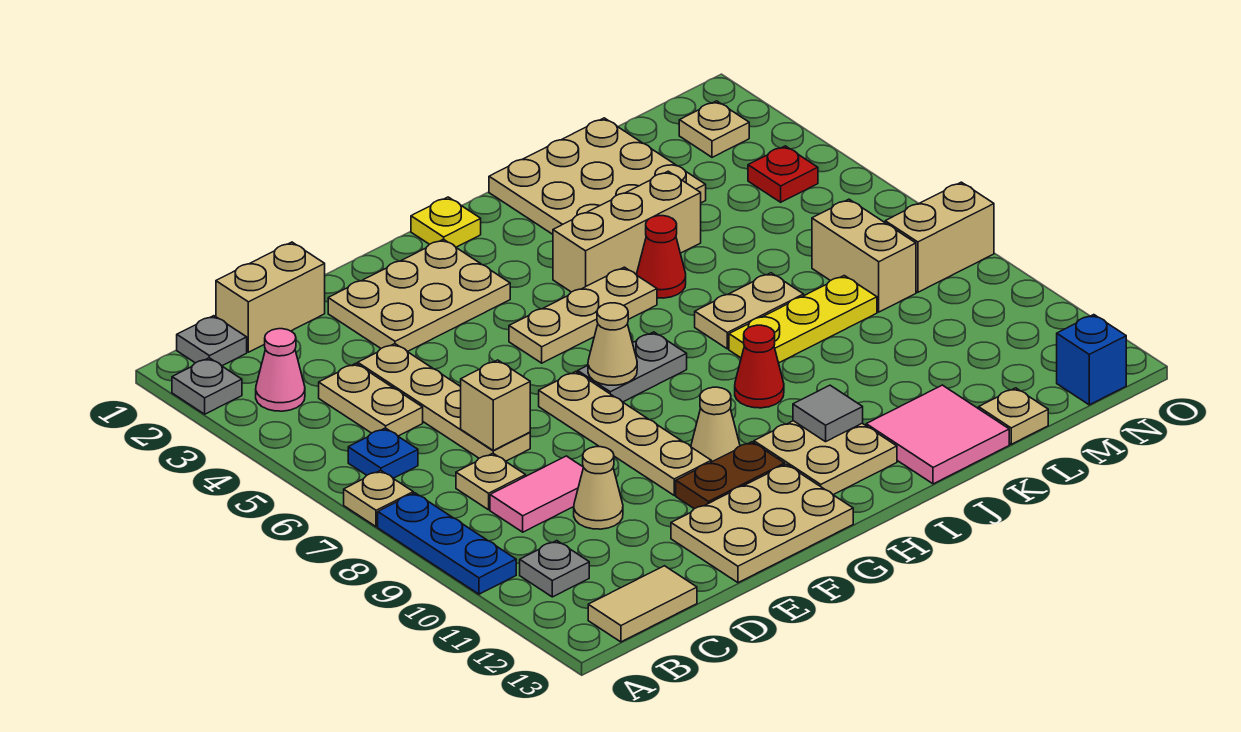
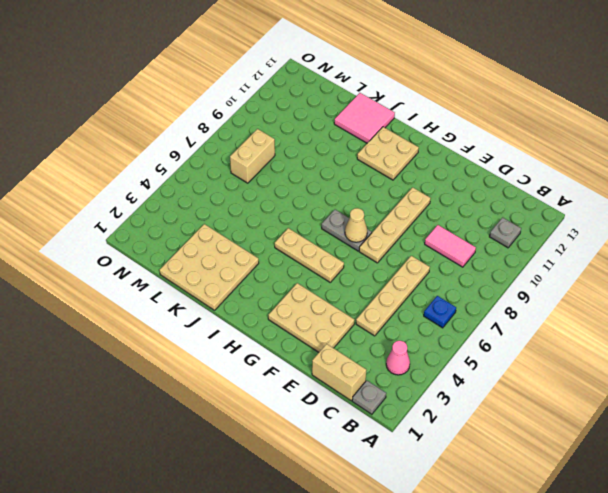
none -> grey plate A2 level 1
none -> tan plate A7 level 1
none -> blue plate A8:A10 level 1
none -> tan tile B13:C13 level 1

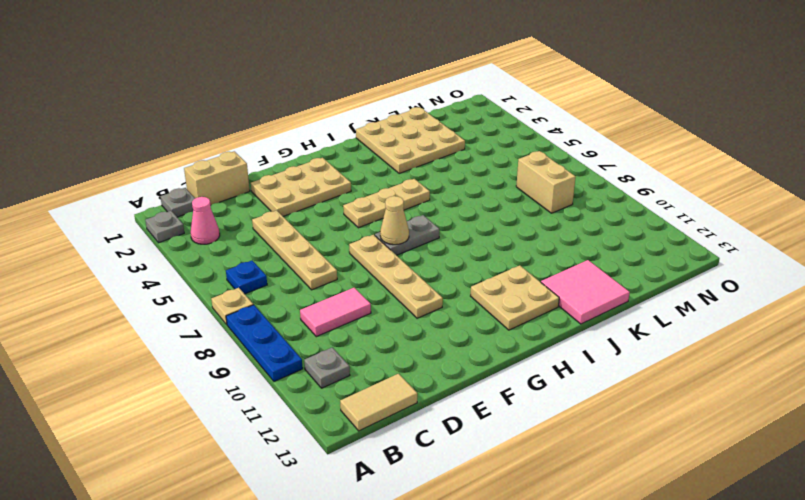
none -> tan plate C4:C5 level 1
none -> tan plate C8 level 1
none -> tan cone D10 level 1
none -> tan plate E12:G13 level 1

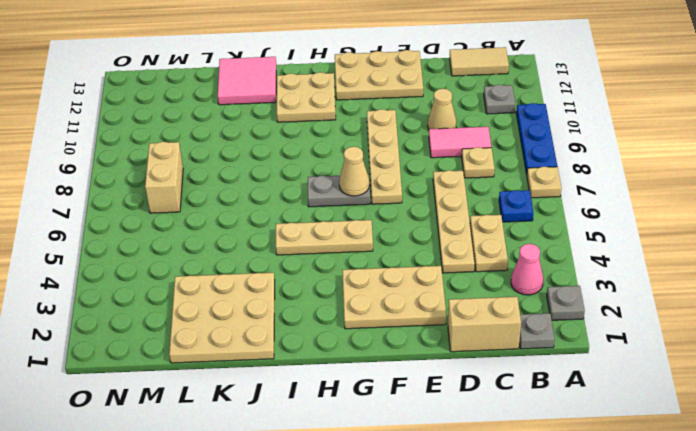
none -> brown plate F11:G11 level 1
none -> tan cone G10 level 1
none -> yellow plate H1 level 1
none -> tan brick I4:K4 level 1

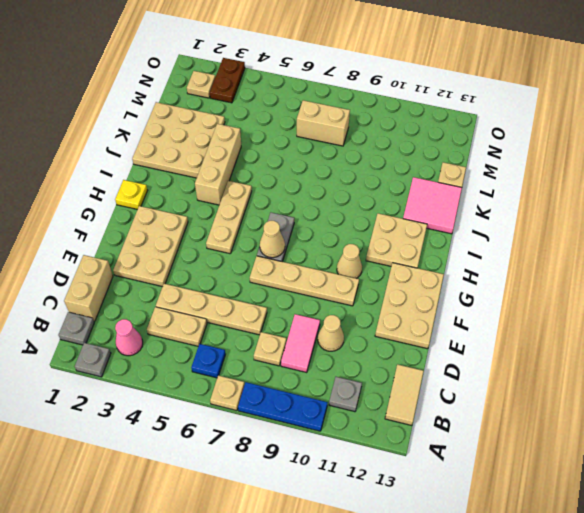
brown plate N3:O3 level 1 -> brown plate F11:G11 level 1
none -> red cone I9 level 1
none -> red cone J5 level 1
none -> tan plate J7:K7 level 1
none -> yellow plate J8:L8 level 1

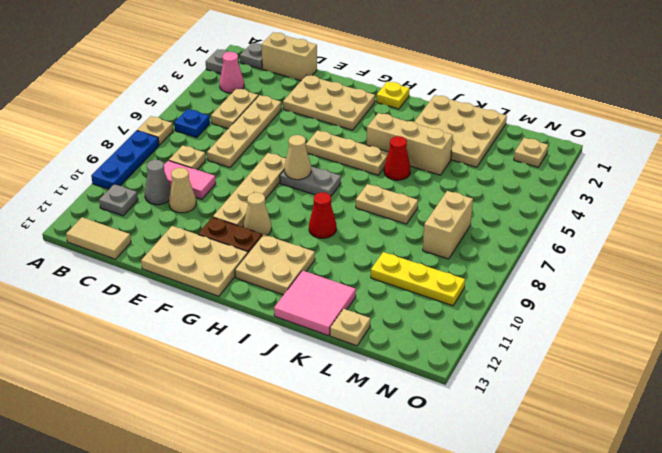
grey cone C10 level 1 -> none
yellow plate L10:N10 level 1 -> yellow plate J8:L8 level 1
none -> red plate N4 level 1
none -> tan brick N8:O8 level 1
none -> blue brick N13 level 1
none -> tan brick D7 level 2

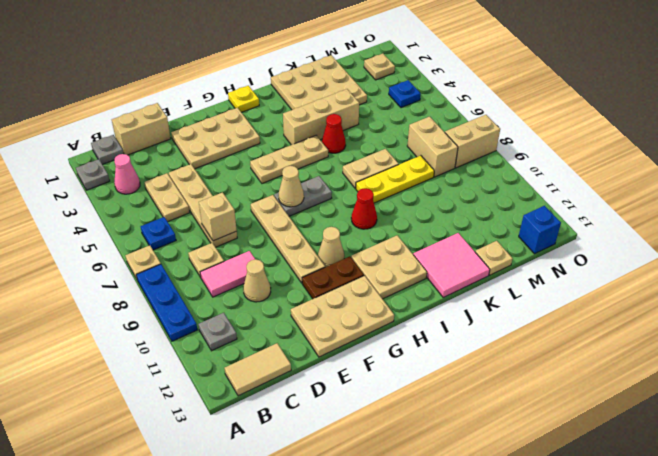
blue plate N4 level 1 -> red plate N4 level 1
none -> grey tile I11 level 2

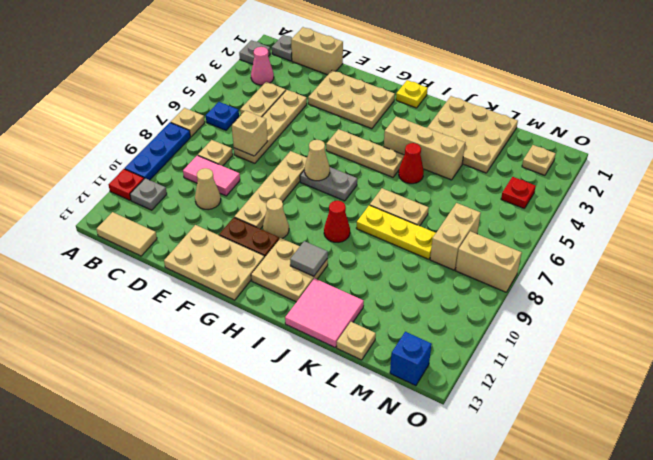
red plate A11 level 1 -> none

